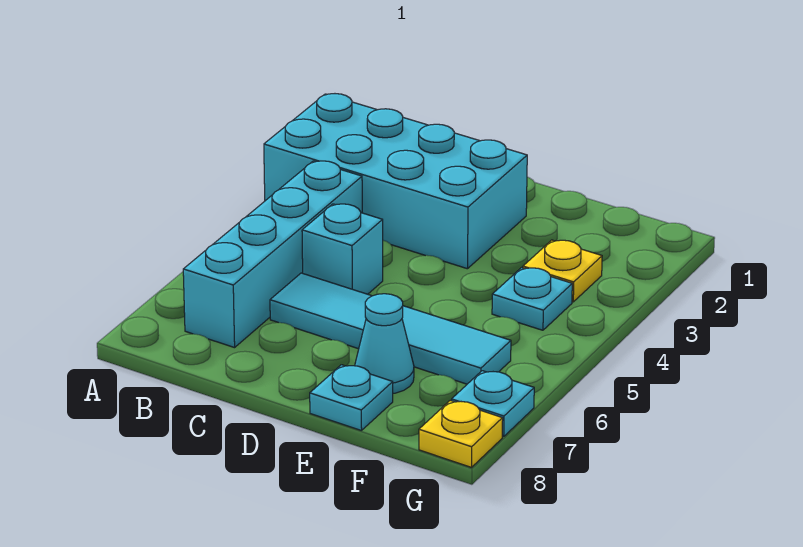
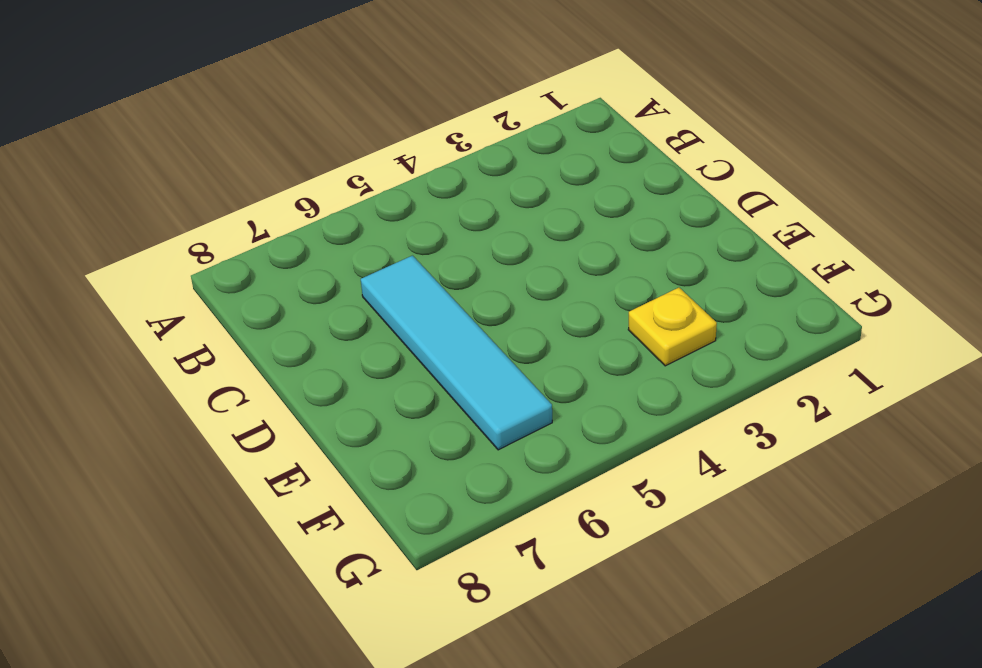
none -> cyan brick A2:D3 level 1
none -> cyan brick B4:B7 level 1

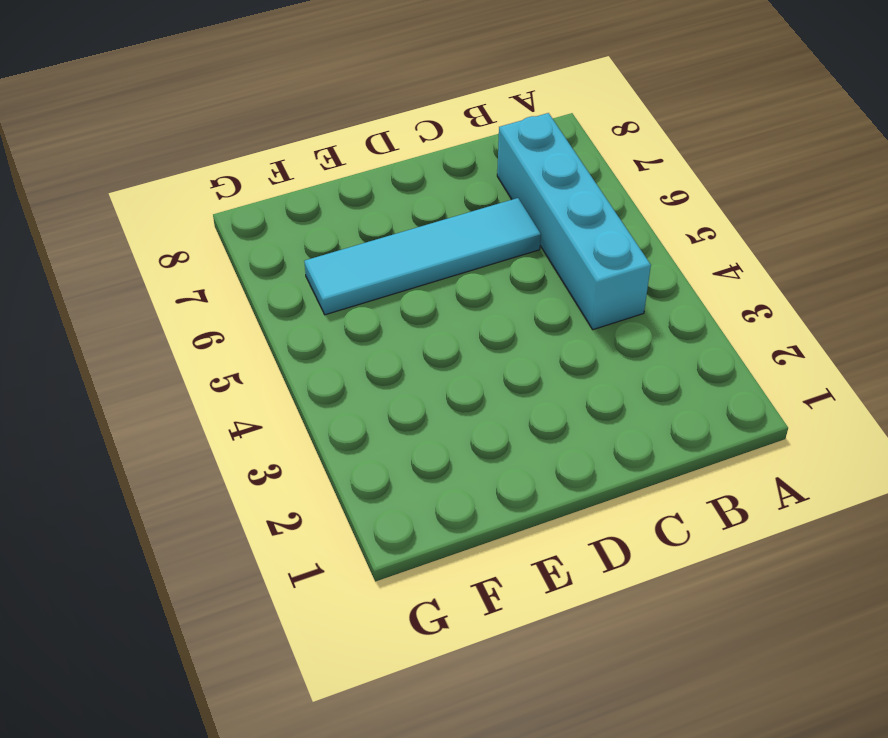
none -> cyan brick A2:D3 level 1
none -> cyan brick C5 level 1

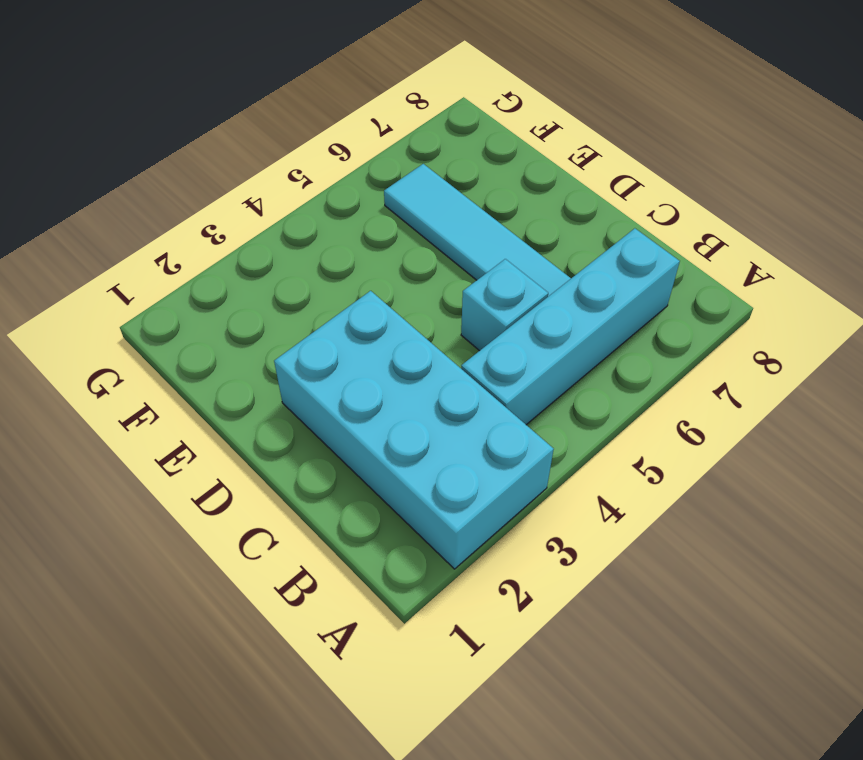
none -> cyan cone E7 level 1
none -> cyan plate E8 level 1

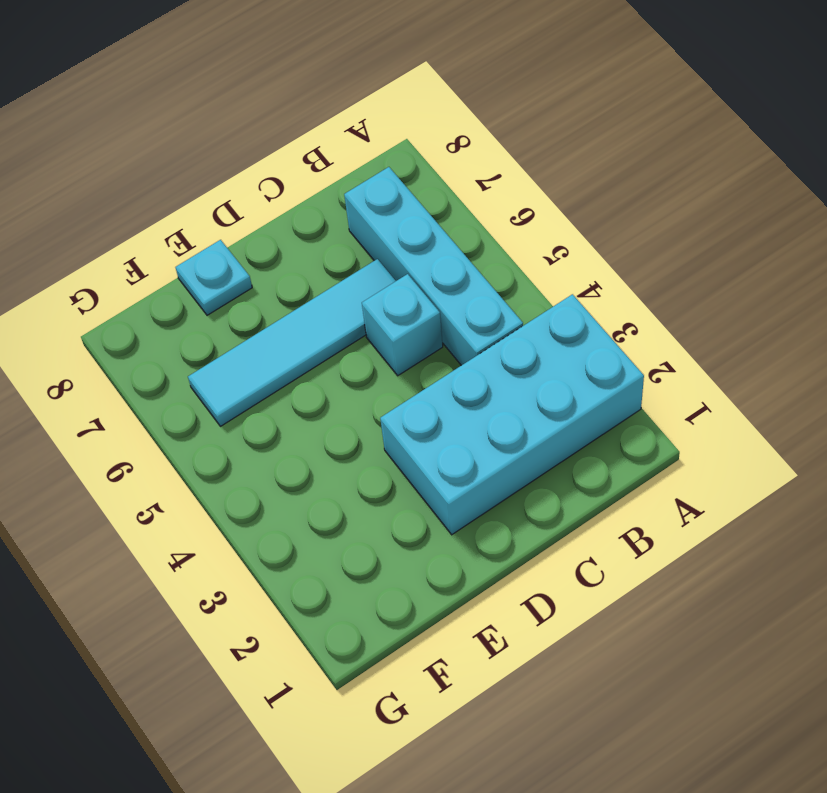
none -> cyan cone E7 level 1
none -> yellow plate F3 level 1

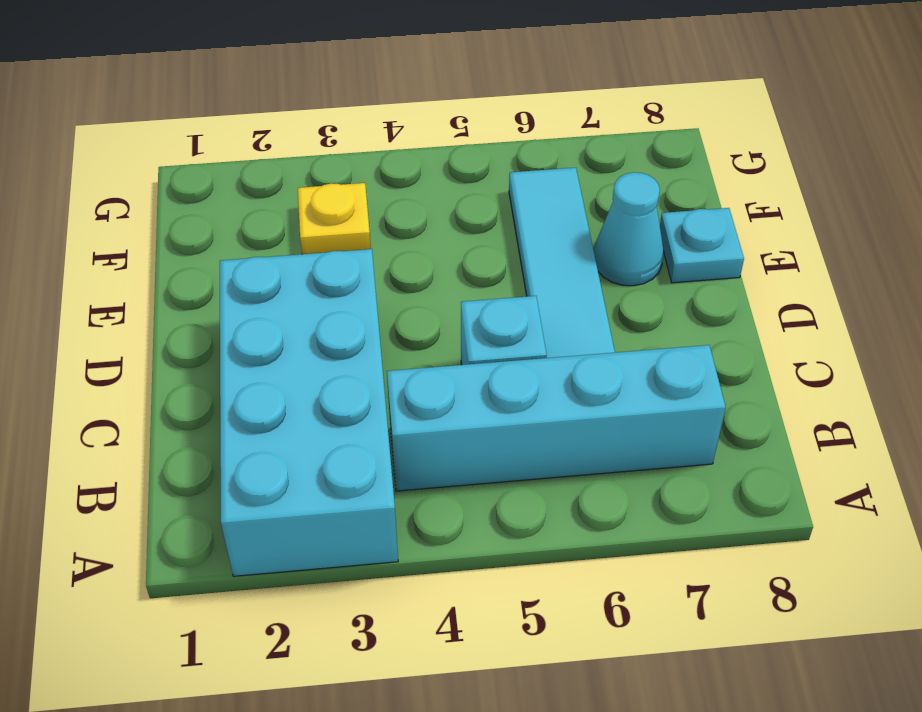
none -> cyan plate F4 level 1
none -> cyan plate G7 level 1

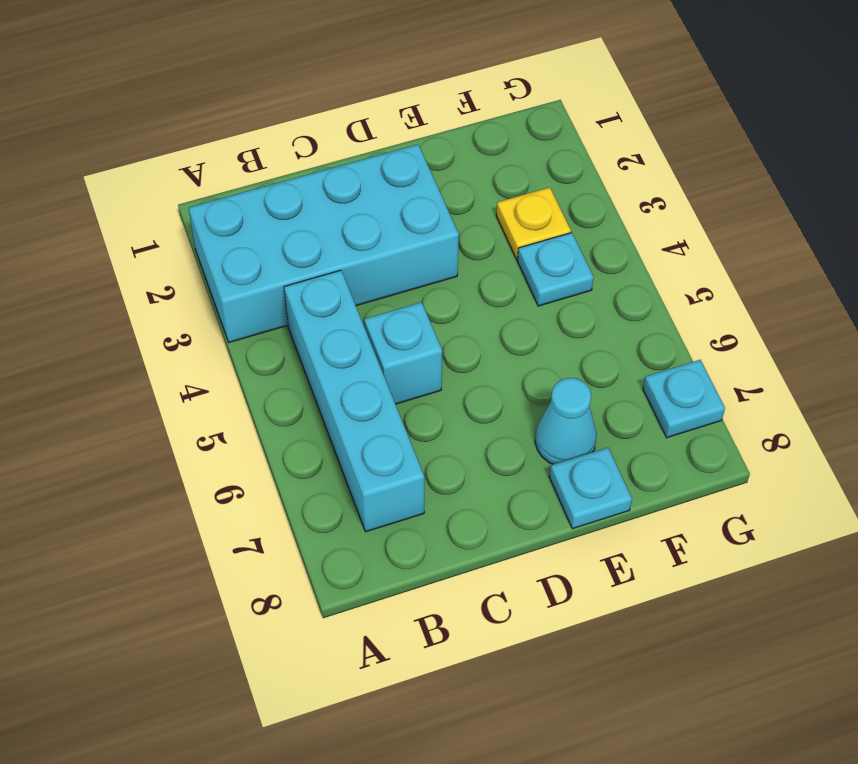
none -> cyan tile C6:F6 level 1
none -> yellow plate G8 level 1

